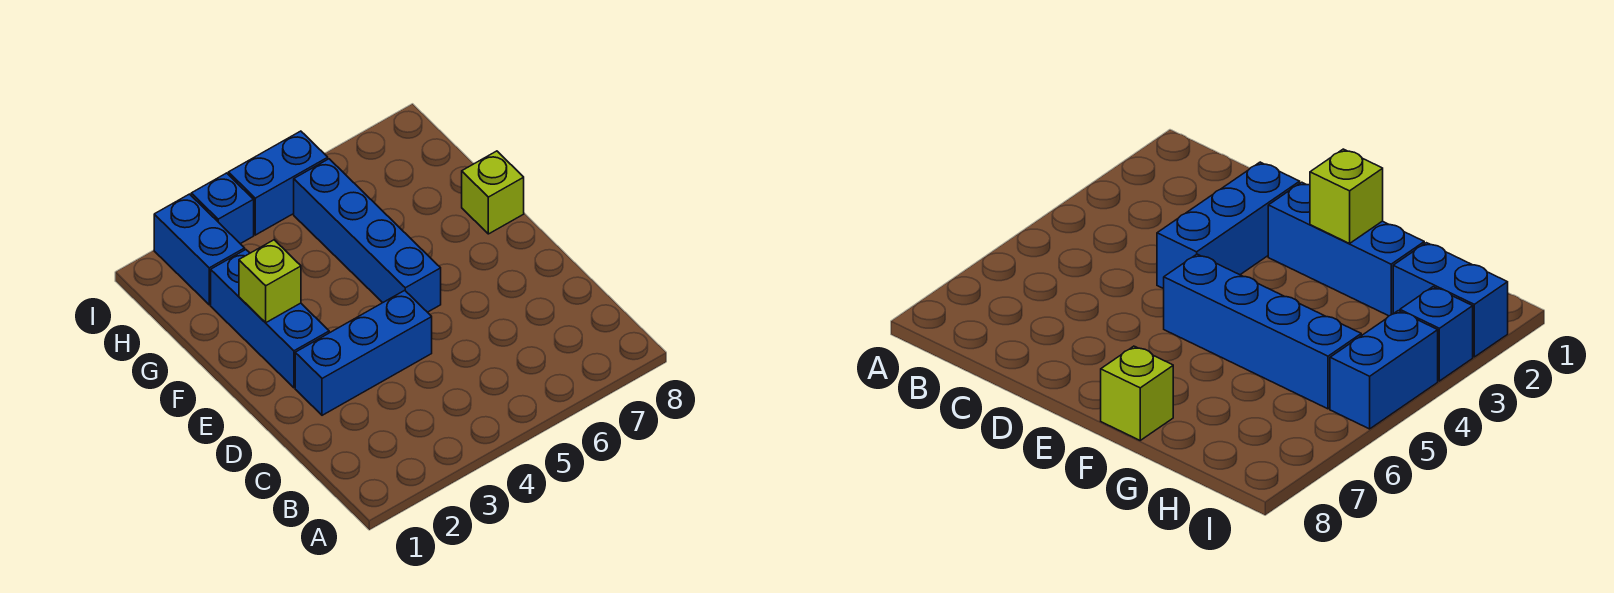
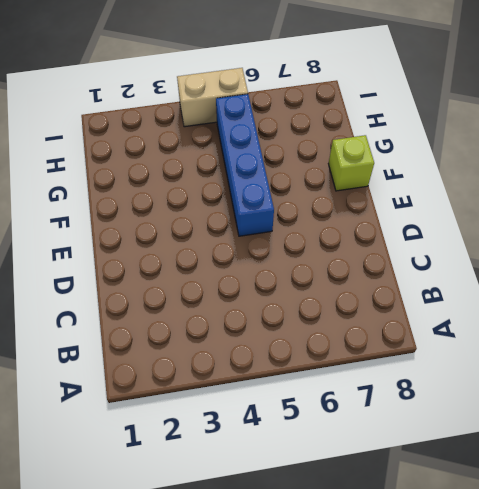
tan brick I4:I5 level 1 -> blue brick I4:I5 level 1
none -> blue brick D2:D4 level 1
none -> blue brick E2:G2 level 1

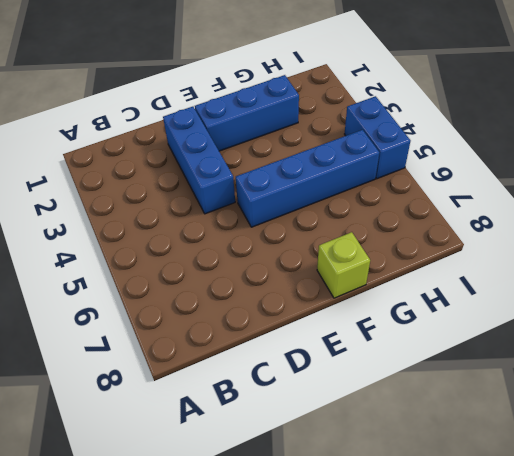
none -> blue brick H2:I2 level 1
none -> blue brick I3 level 1

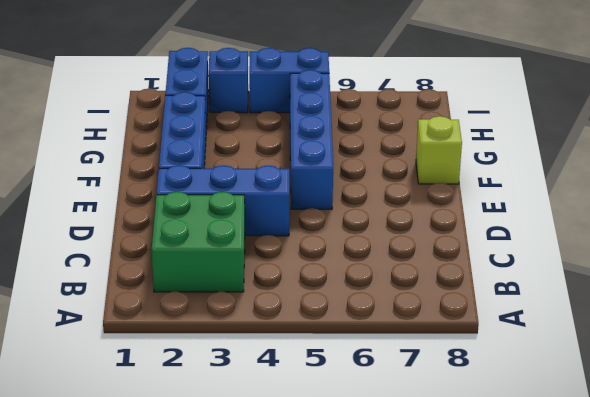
green brick B2:C3 level 1 -> none
none -> lime brick F2 level 2

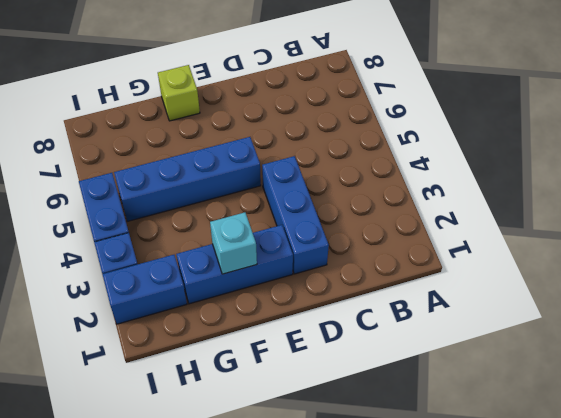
cyan brick F2 level 2 -> lime brick F2 level 2

